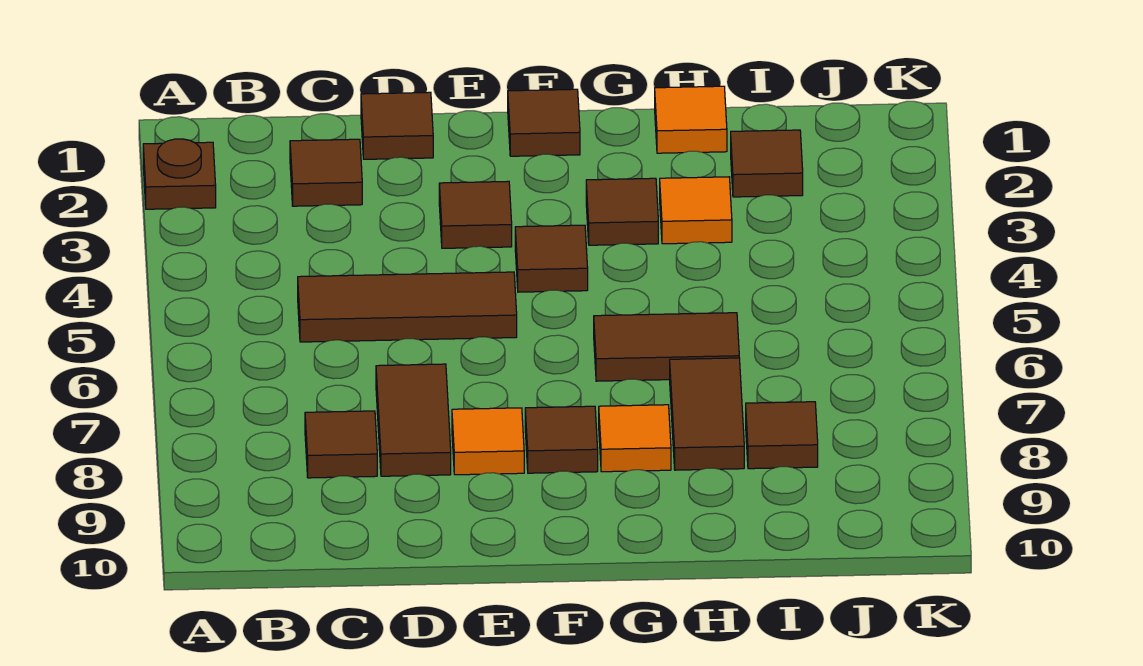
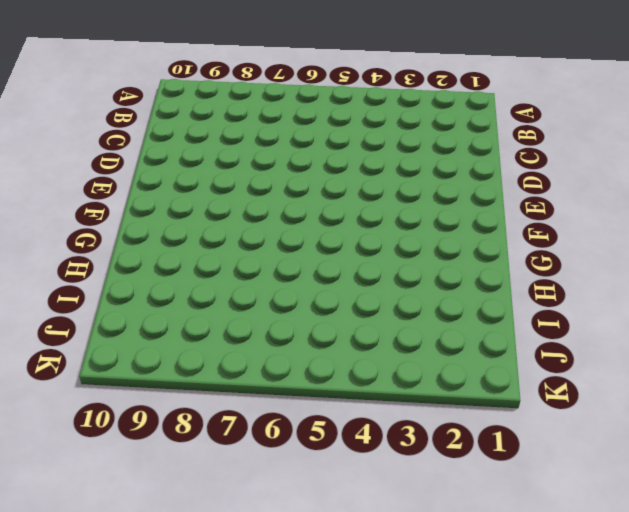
none -> brown plate A2 level 1
none -> brown tile C2 level 1
none -> brown tile C5:E5 level 1

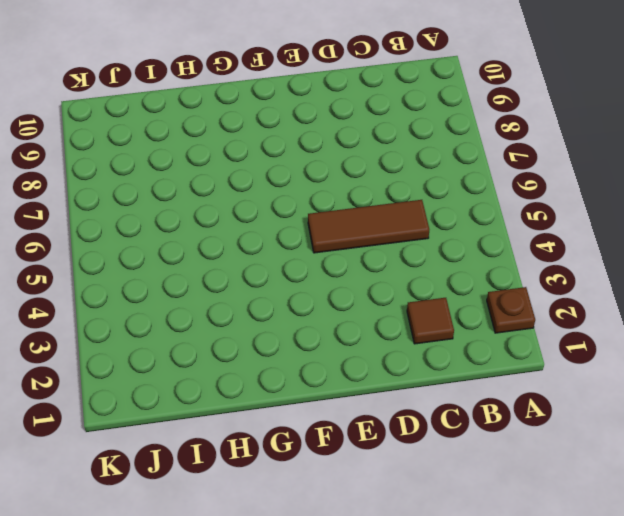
none -> brown tile C8 level 1
none -> brown tile D1 level 1
none -> brown tile D7:D8 level 1

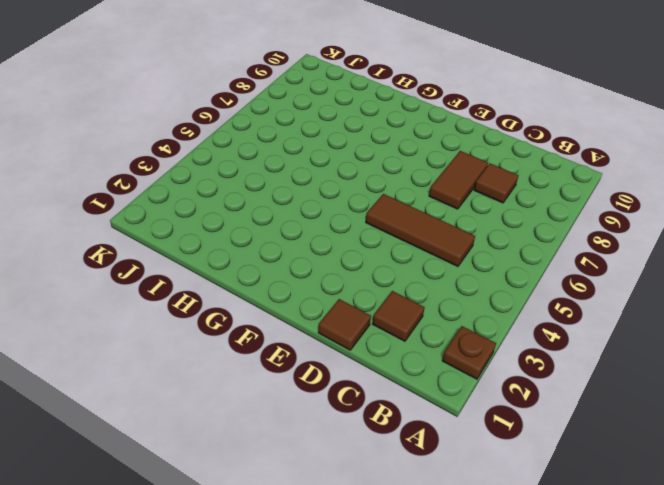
none -> brown tile E3 level 1
none -> orange tile E8 level 1
none -> brown tile F1 level 1

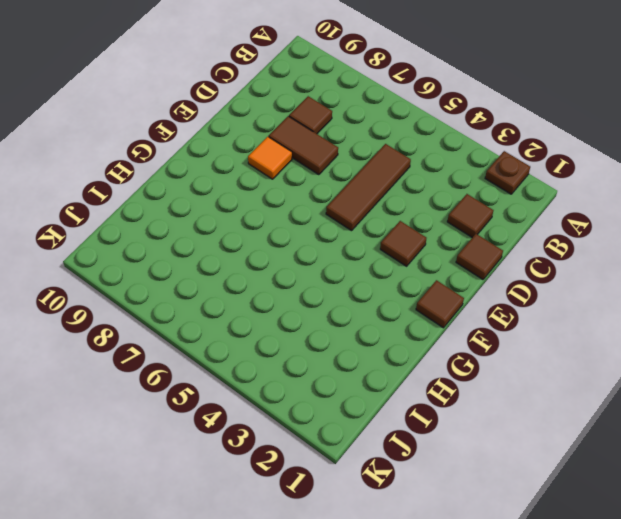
none -> brown tile F4 level 1
none -> brown tile F8 level 1
none -> brown tile G3 level 1

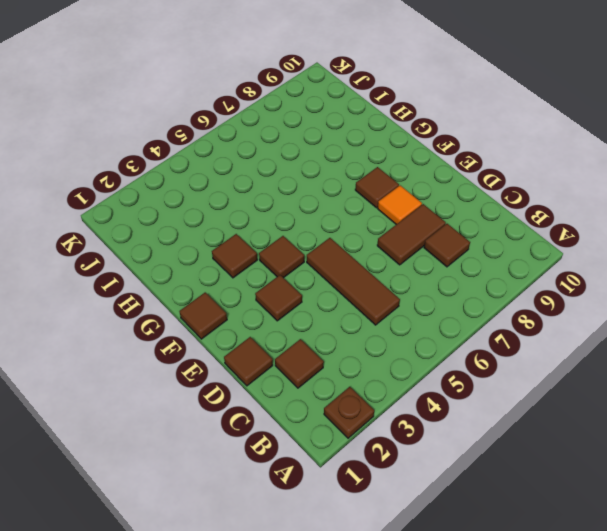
none -> brown tile G6:H6 level 1
none -> orange tile G8 level 1
none -> orange tile H1 level 1

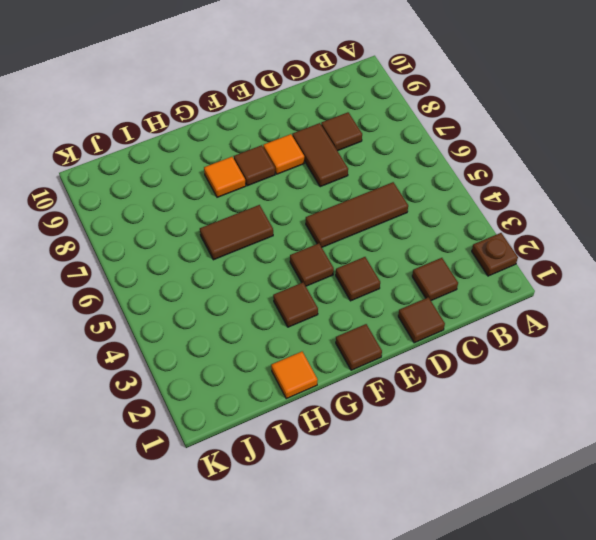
none -> orange tile H3 level 1
none -> brown tile H7:H8 level 1
none -> brown tile I2 level 1

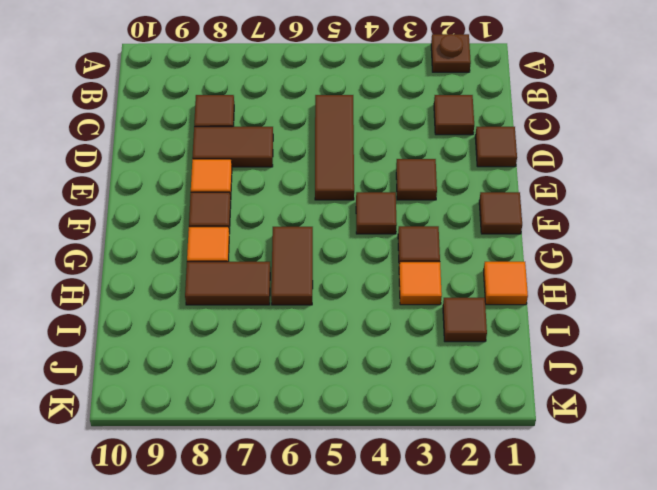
none -> brown tile I8 level 1

